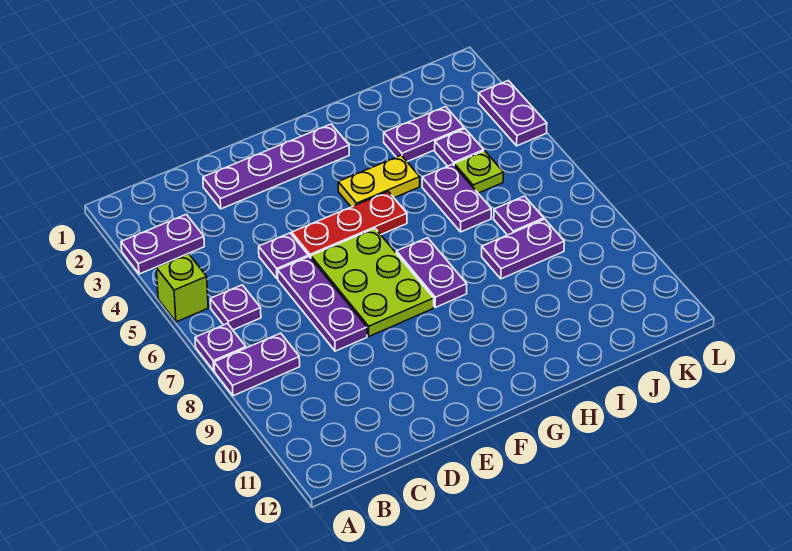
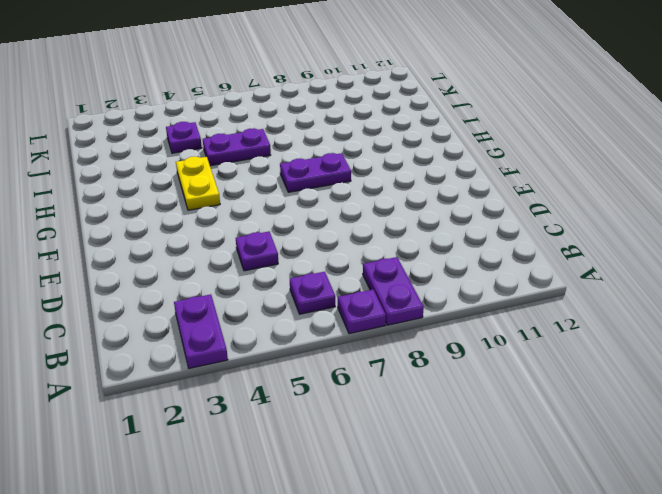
none -> lime brick A5 level 1
none -> purple plate D2:G2 level 1
none -> purple plate D6:D8 level 1

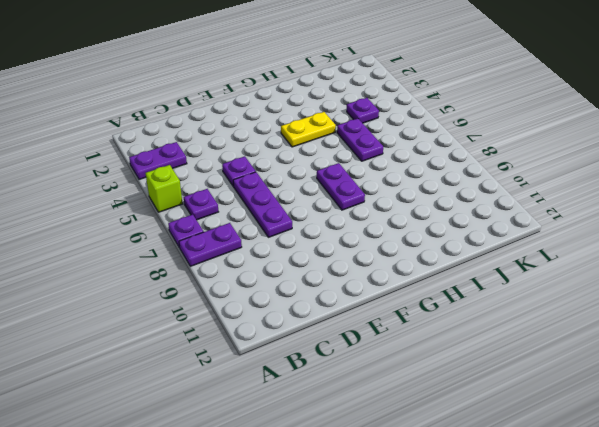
none -> purple plate D2:G2 level 1
none -> red plate E5:G5 level 1
none -> lime plate E6:F8 level 1

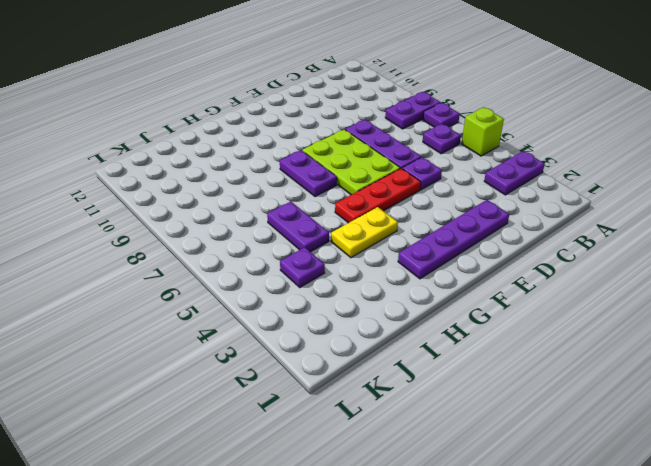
none -> purple plate I3:J3 level 1
none -> purple plate I8:J8 level 1
none -> lime plate J5 level 1

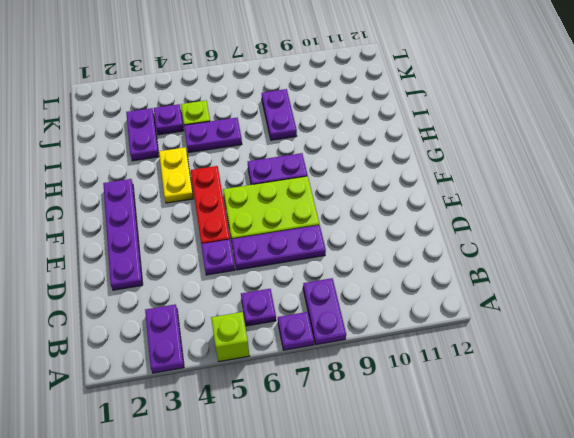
none -> purple plate J7 level 1
none -> purple plate L3:L4 level 1

